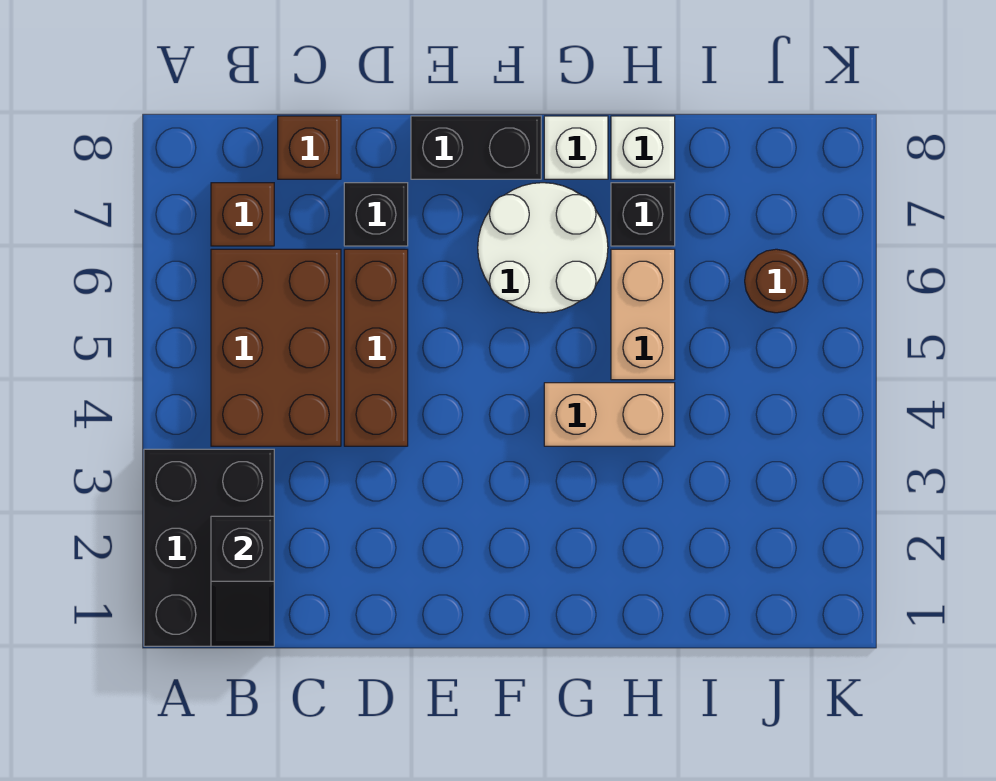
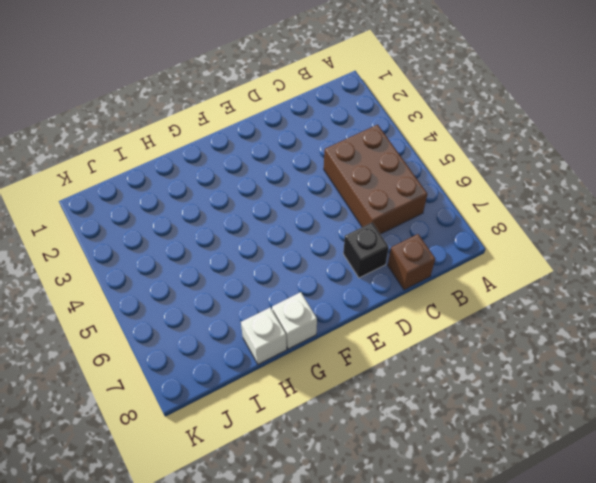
none -> black brick A1:B3 level 1
none -> brown brick B7 level 1
none -> brown brick D4:D6 level 1

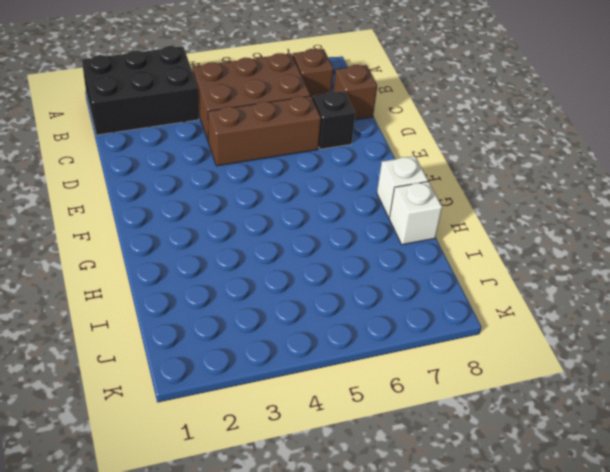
none -> black brick E8:F8 level 1
none -> white round brick F6:G7 level 1
none -> tan brick G4:H4 level 1

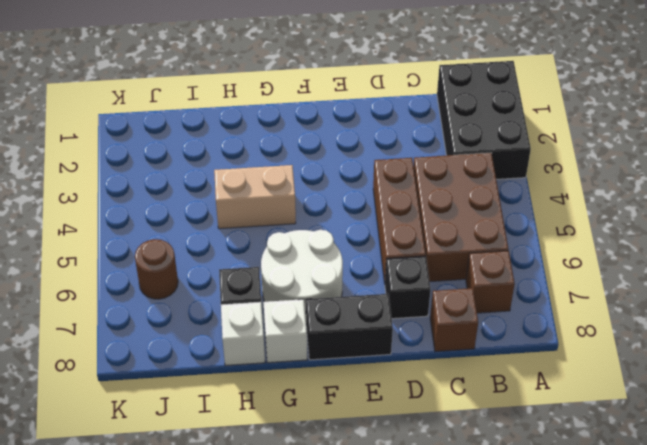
none -> tan brick H5:H6 level 1
none -> black slope B1:B2 level 2 top 2

